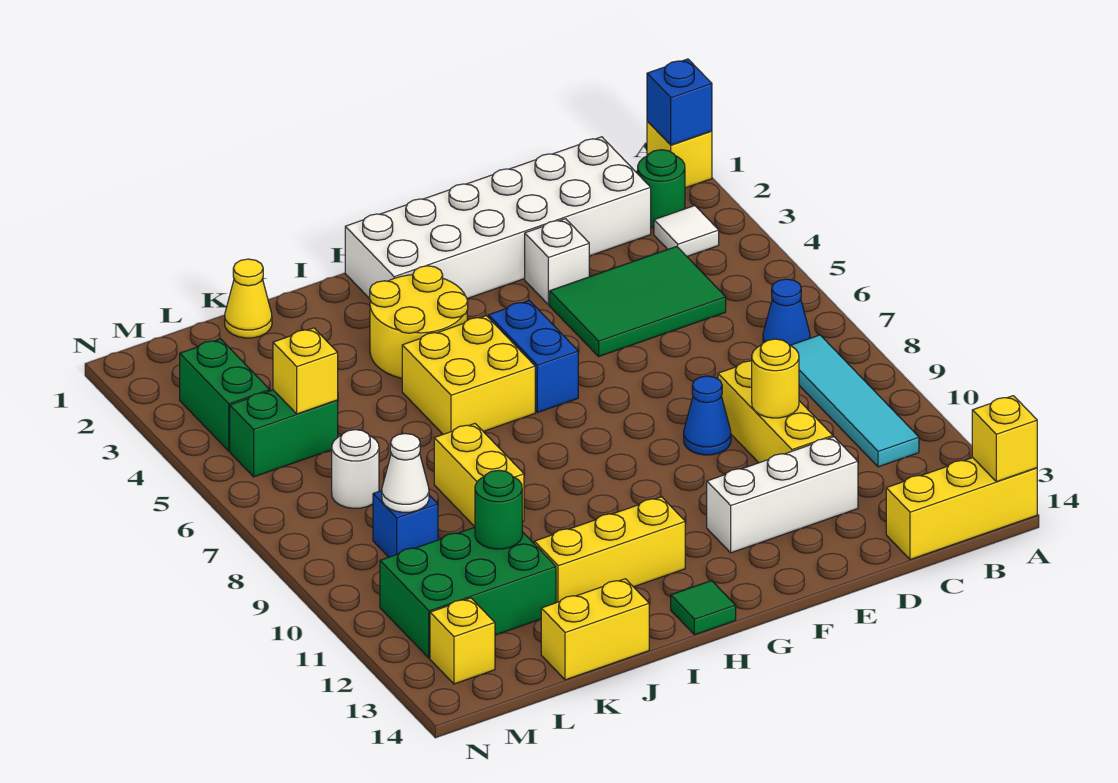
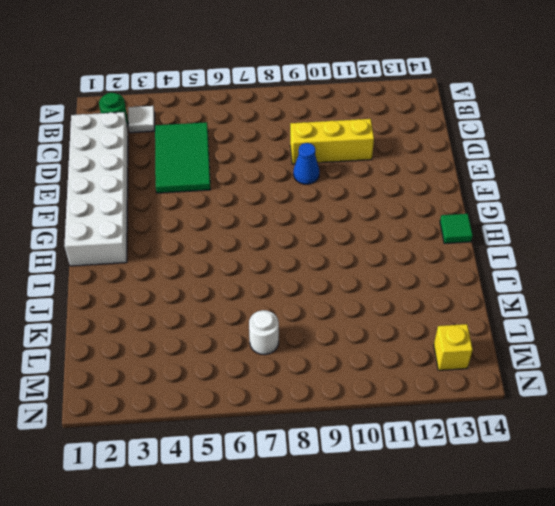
none -> yellow brick A1 level 1
none -> yellow brick A14:C14 level 1
none -> blue cone B7 level 1
none -> cyan tile B8:B11 level 1

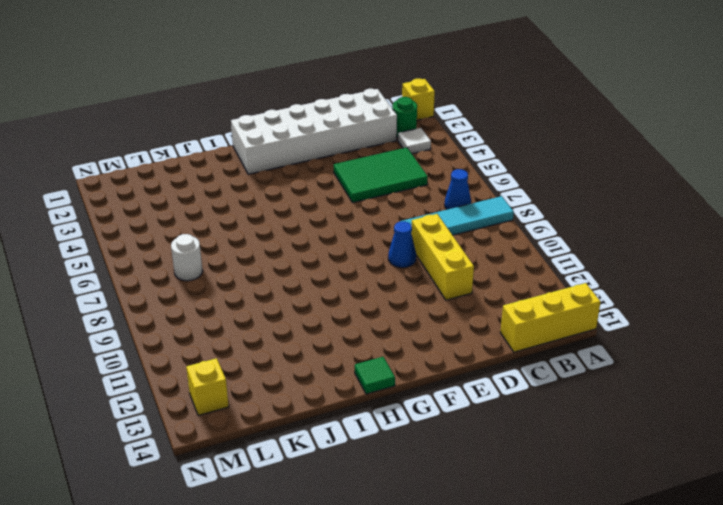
cyan tile A8:D8 level 1 -> cyan tile B8:B11 level 1
none -> white brick D12:F12 level 1
none -> white brick E3 level 1
none -> blue brick G5:G6 level 1
none -> yellow round brick H3:I4 level 1

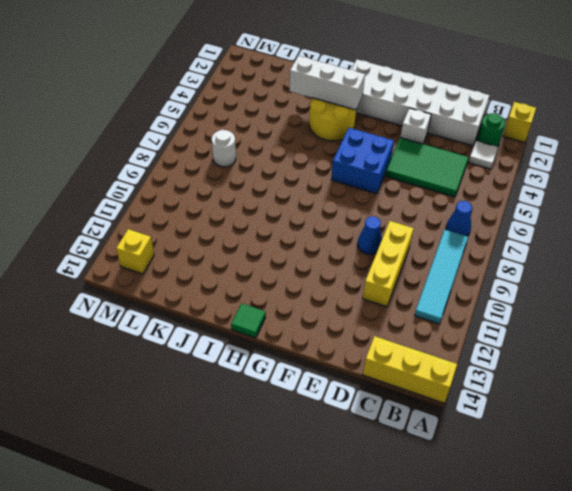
blue brick F5:G6 level 1 -> blue brick G5:G6 level 1
white brick H3:J3 level 2 -> white brick D12:F12 level 1
none -> yellow brick H5:I6 level 1
none -> yellow brick H12:J12 level 1
none -> yellow brick J8:J9 level 1
none -> yellow brick J14:K14 level 1

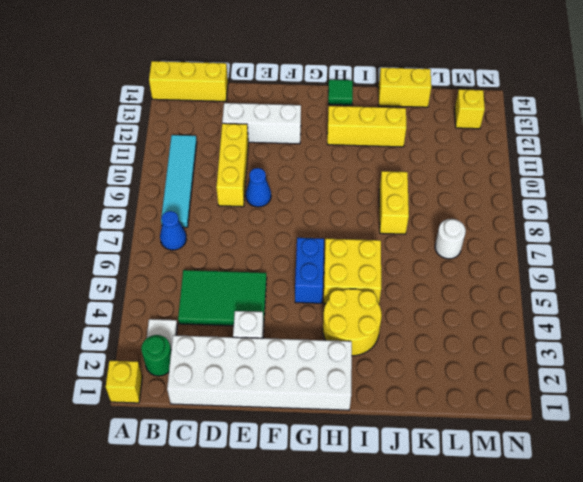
none -> yellow cone K1 level 1
none -> green brick K11:M12 level 1
none -> green brick L5:M5 level 1
none -> blue brick L9 level 1

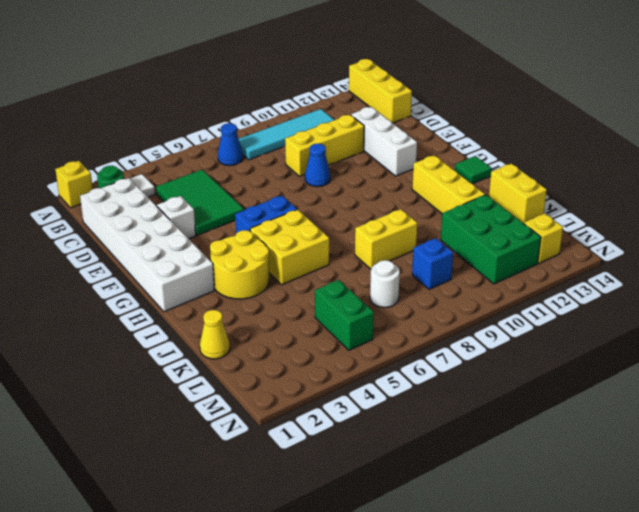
none -> green brick M3:M4 level 1
none -> blue brick A1 level 2
none -> yellow brick A14 level 2
none -> yellow round brick D10 level 2

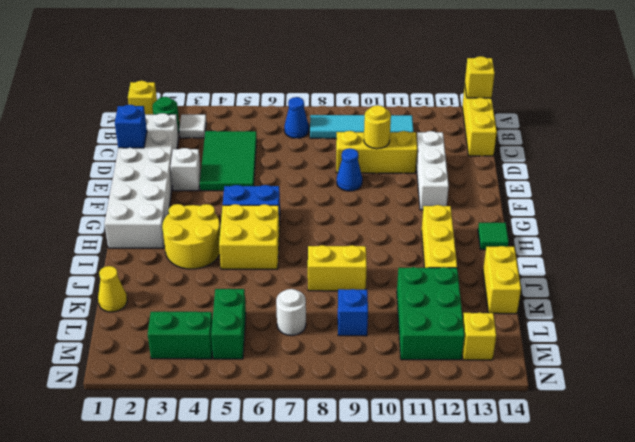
blue brick D1 level 2 -> blue brick A1 level 2
none -> green round brick K11 level 2
none -> yellow brick L5 level 2
none -> white cone L9 level 2

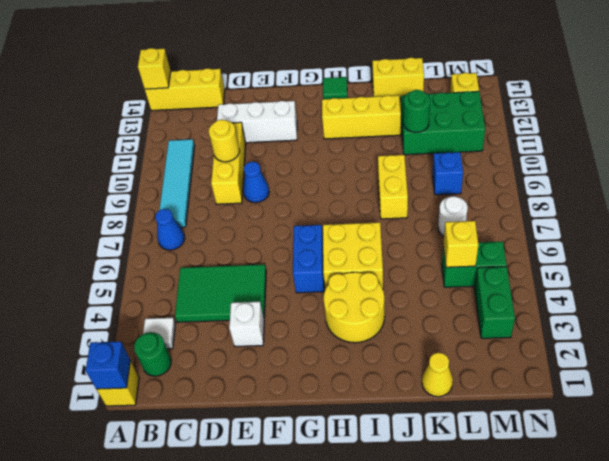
none -> white brick C1:H2 level 1
none -> white cone L9 level 2

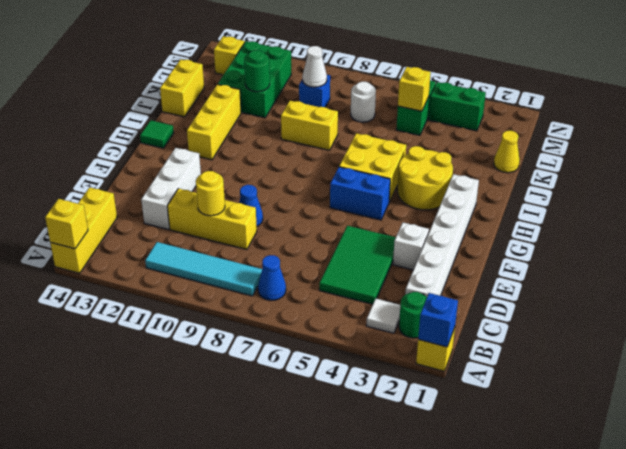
white brick C2:H2 level 1 -> white brick C1:H2 level 1

